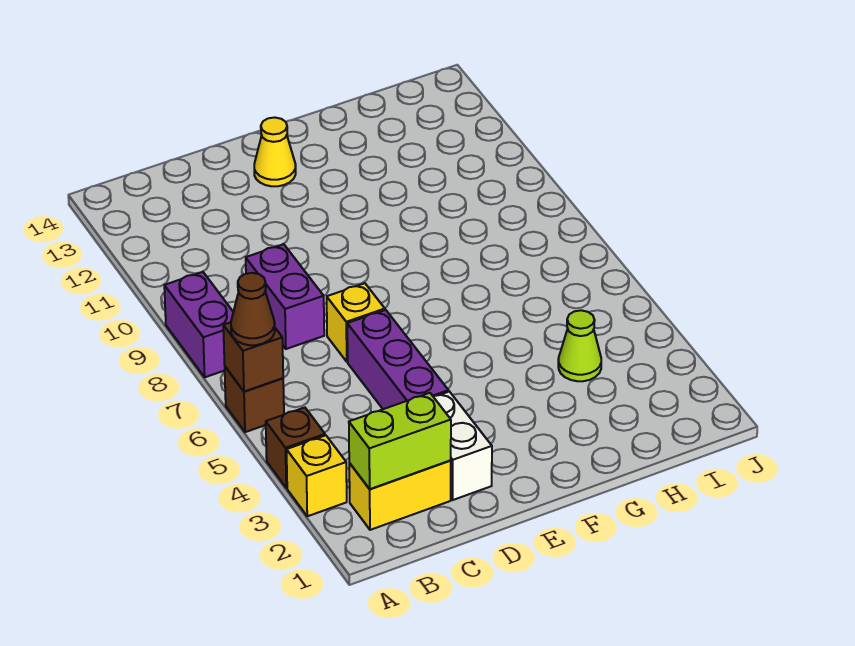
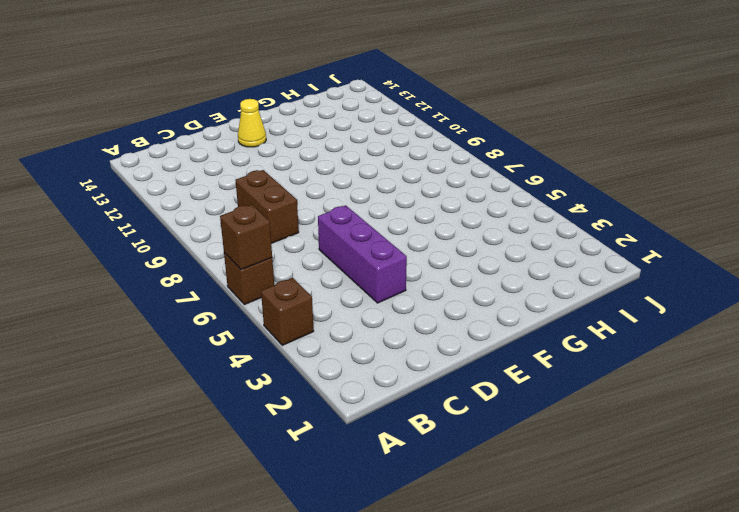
brown brick C8:C9 level 1 -> purple brick C8:C9 level 1
none -> yellow brick A3 level 1
none -> purple brick A8:A9 level 1
none -> yellow brick B2:C2 level 1

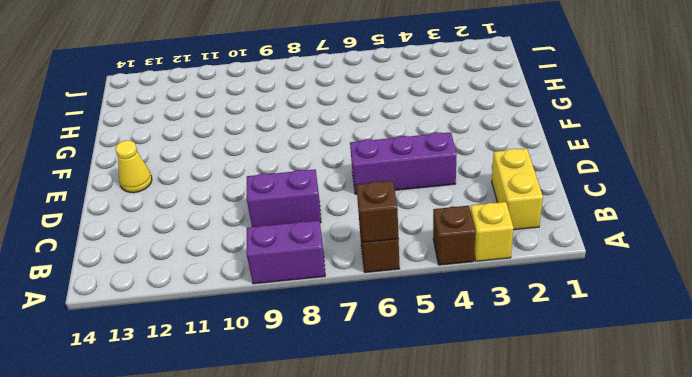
none -> white brick D2:D3 level 1
none -> yellow brick D7 level 1
none -> lime cone H4 level 1

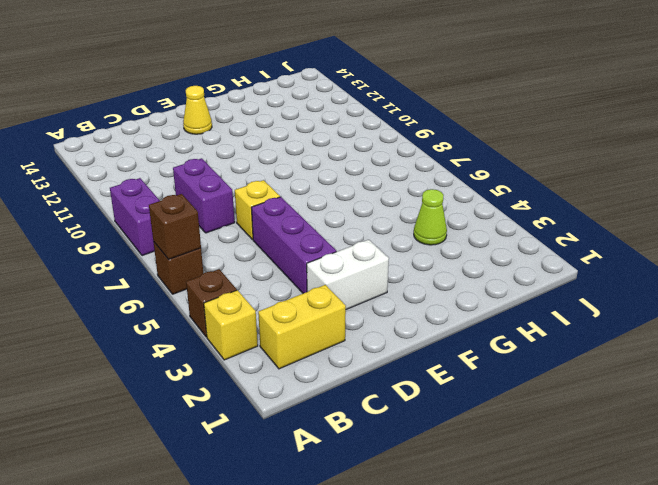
white brick D3:E3 level 1 -> white brick D2:D3 level 1
none -> lime brick B2:C2 level 2
none -> brown cone A6 level 3

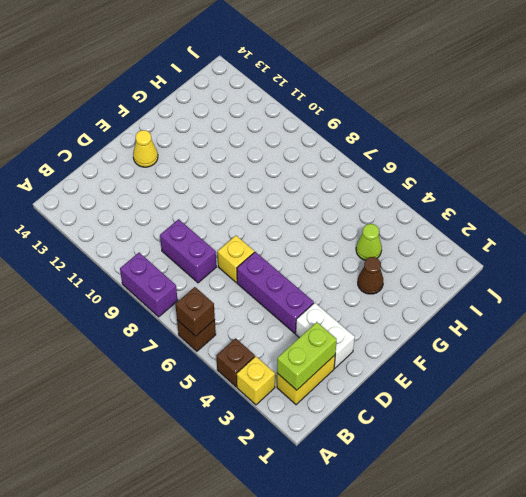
brown cone G3 level 1 -> brown cone A6 level 3

